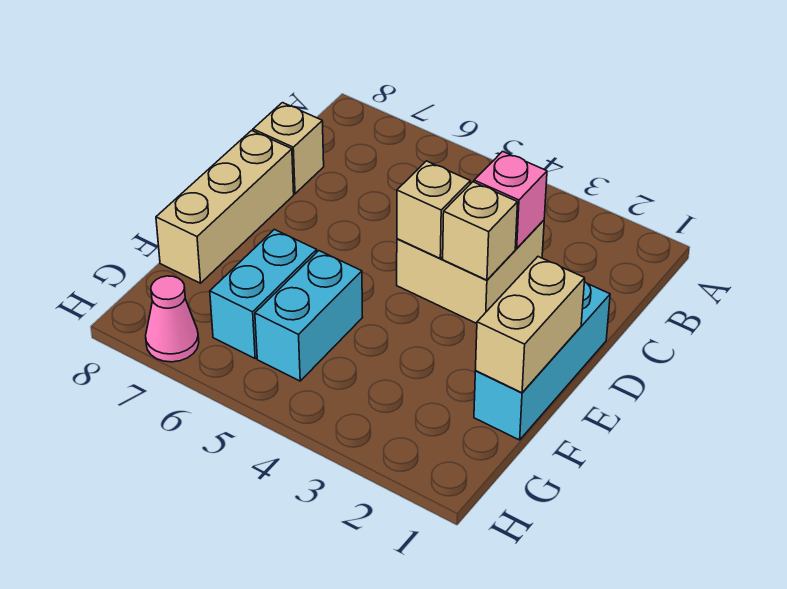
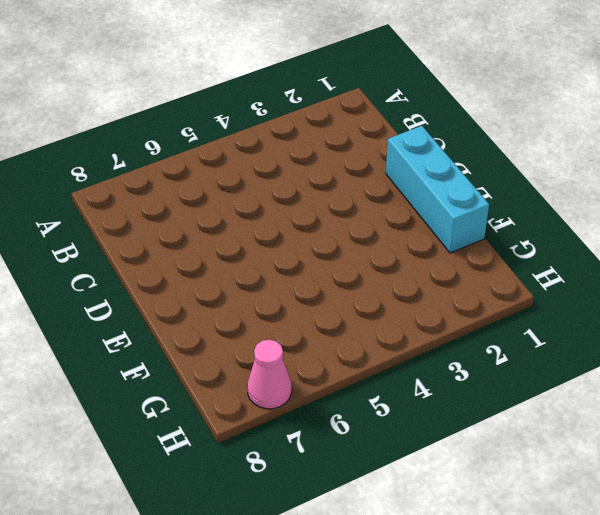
none -> tan brick C3:D4 level 1
none -> tan brick C8 level 1

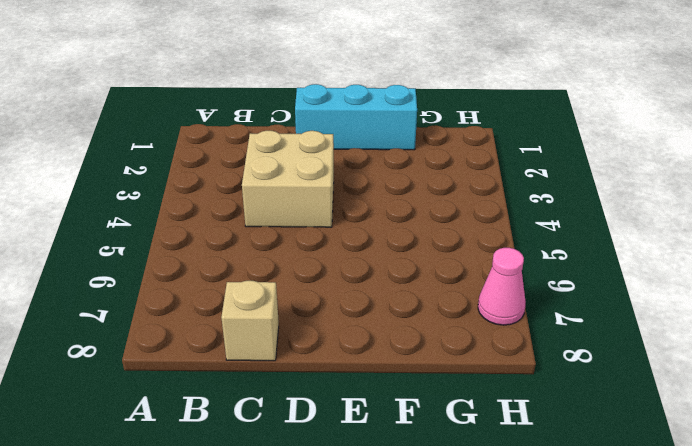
none -> tan brick D8:F8 level 1
none -> cyan brick F5:G5 level 1

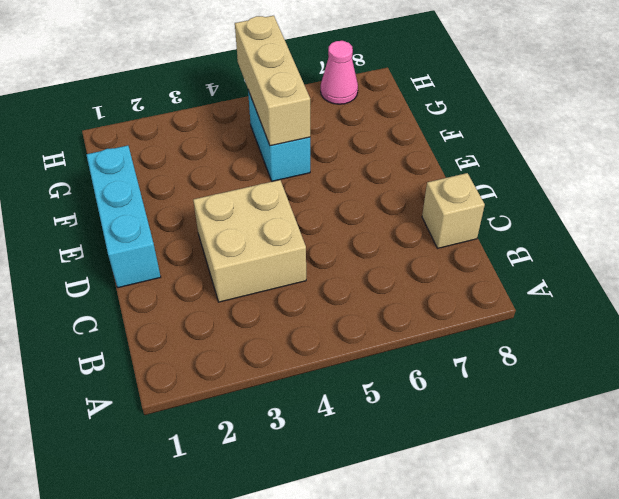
tan brick F5:H5 level 2 -> tan brick D8:F8 level 1
none -> cyan brick F6:G6 level 1
none -> pink brick C3 level 2

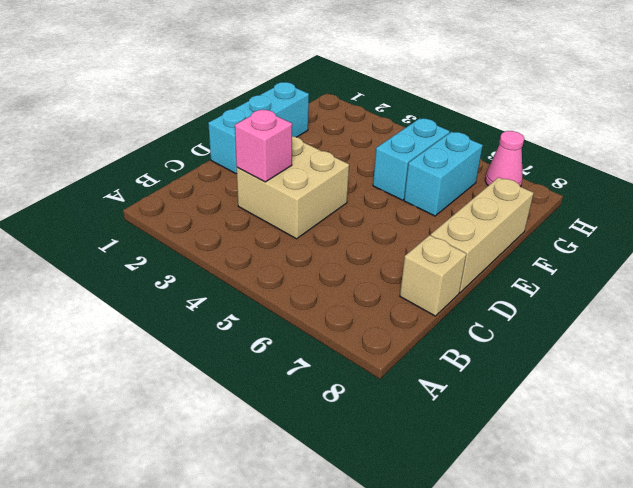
none -> tan brick D3 level 2
none -> tan brick D4 level 2

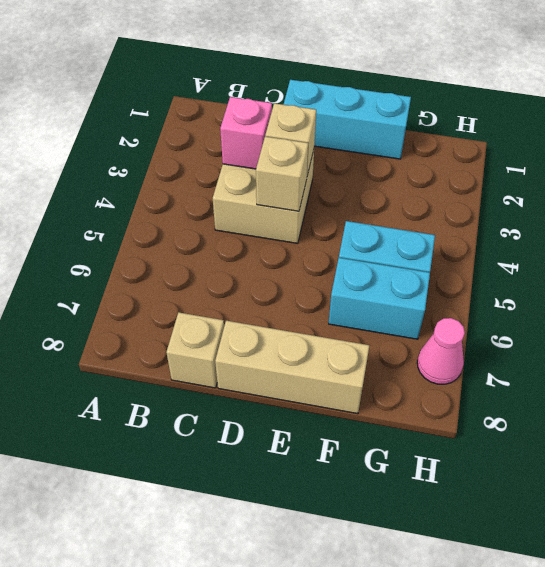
none -> tan brick E1:F1 level 2

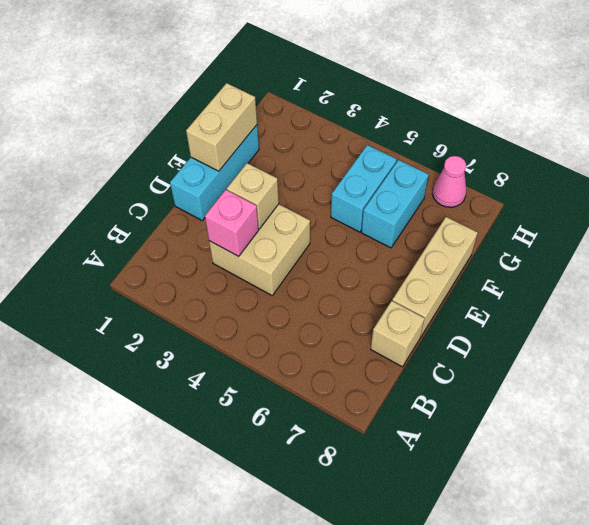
none -> tan brick D4 level 2

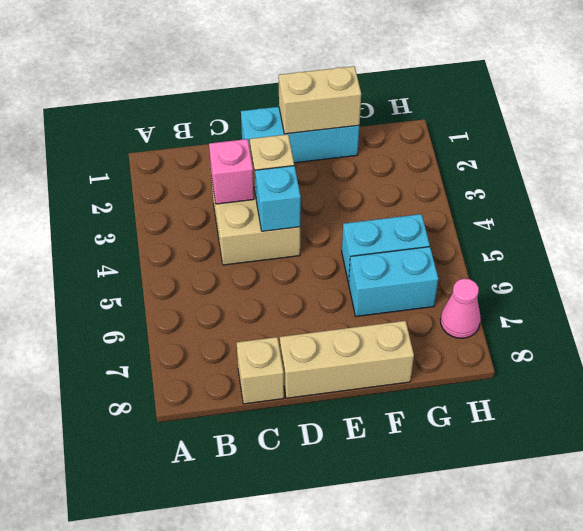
cyan brick D4 level 2 -> tan brick D4 level 2

